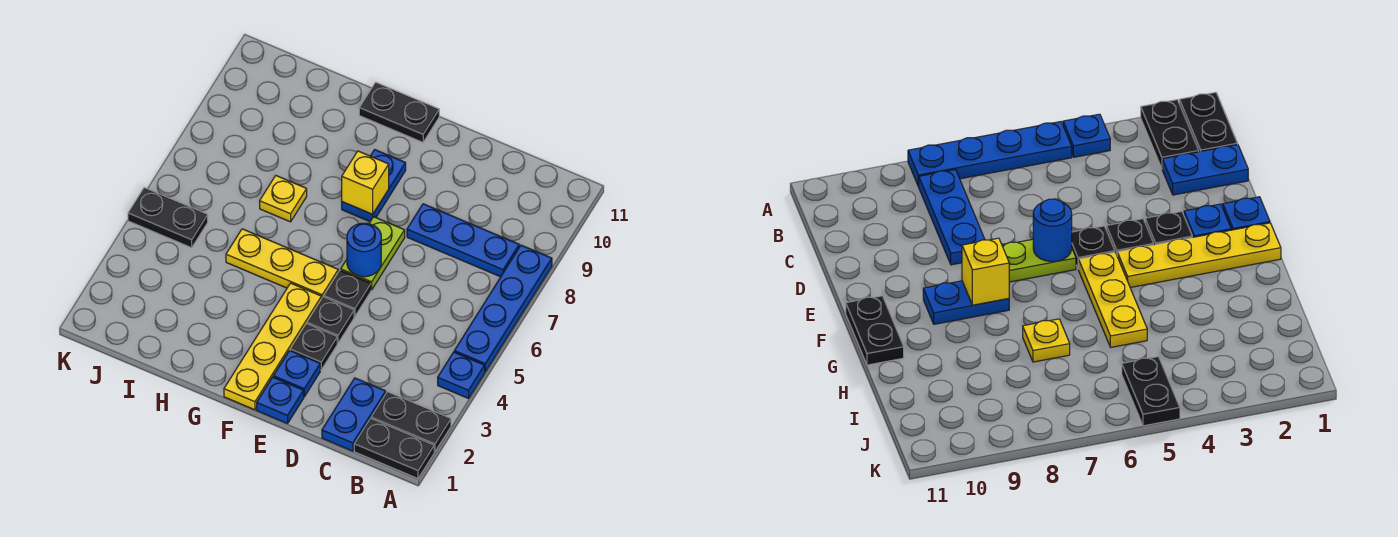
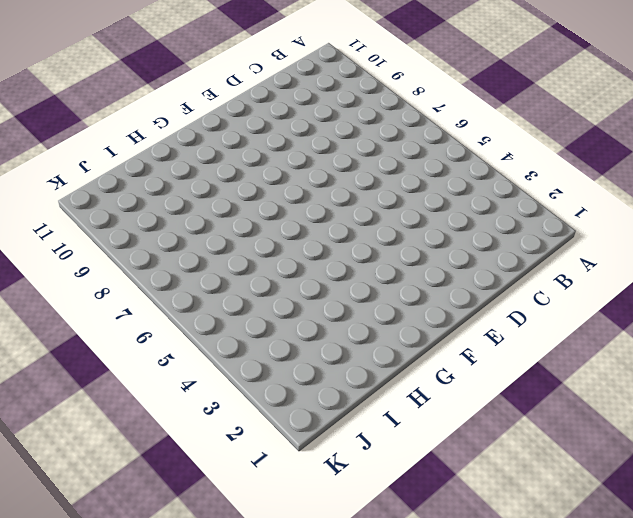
none -> black plate A1:B1 level 1
none -> black plate A2:B2 level 1
none -> blue plate A4 level 1

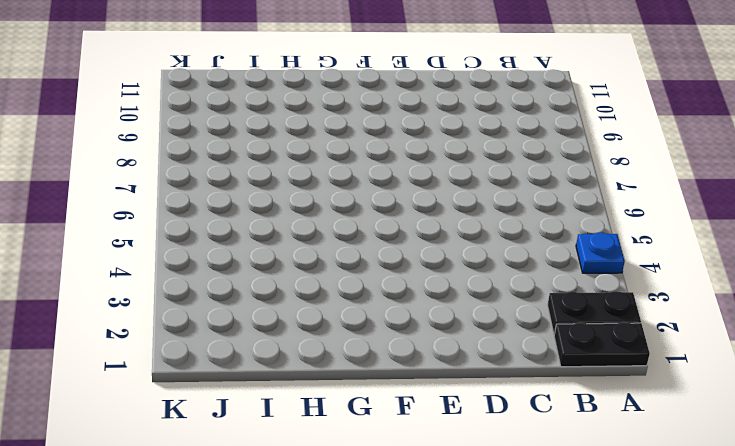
none -> blue plate A5:A8 level 1
none -> blue plate B8:D8 level 1
none -> blue plate C1:C2 level 1

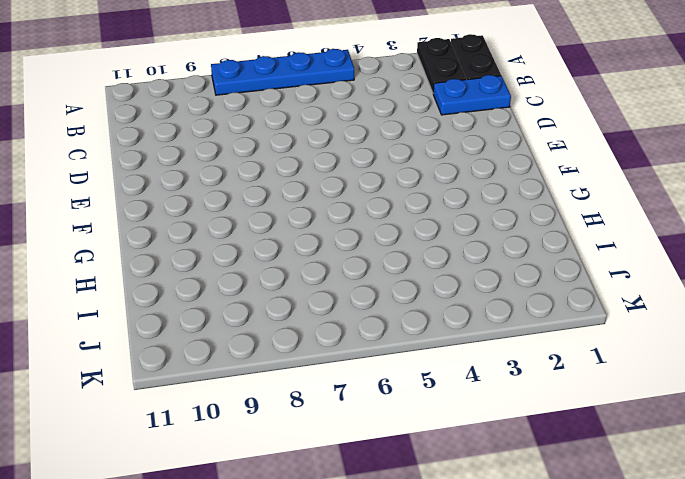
none -> blue plate A4 level 1
none -> blue plate B8:D8 level 1
none -> blue plate E1 level 1

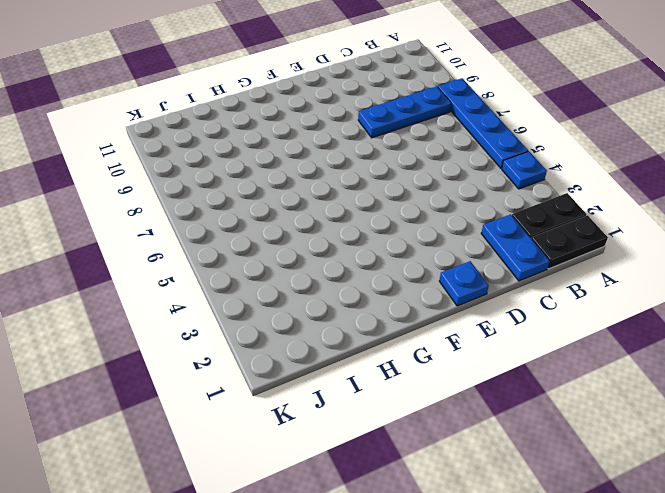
none -> blue plate E2 level 1
none -> black plate E3 level 1
none -> black plate E4 level 1

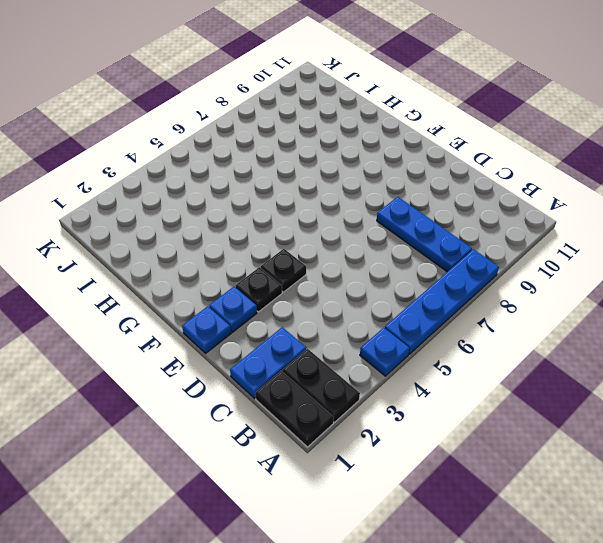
none -> black plate E5 level 1
none -> lime plate E6:E7 level 1
none -> yellow plate F1:F4 level 1

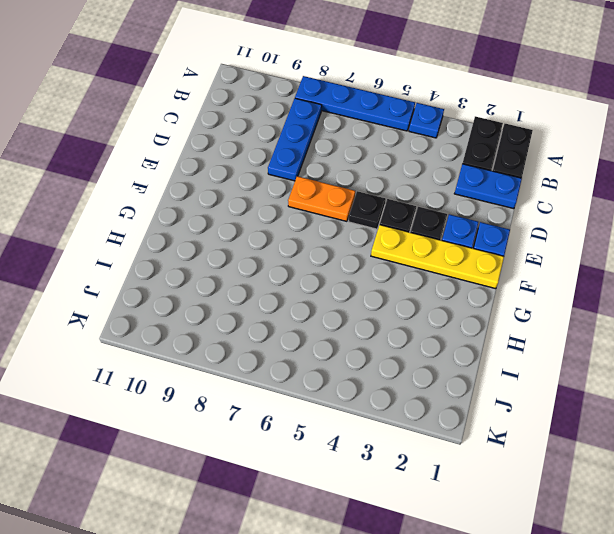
orange plate E6:E7 level 1 -> lime plate E6:E7 level 1
none -> yellow plate F5:H5 level 1
none -> blue plate F8:F9 level 1
none -> black plate F11:G11 level 1

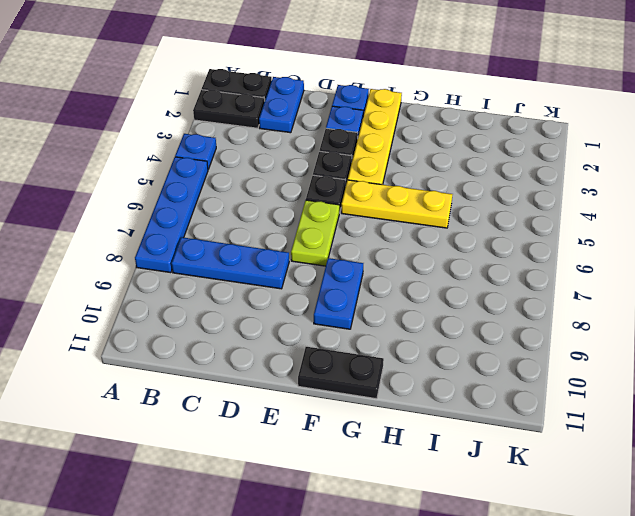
none -> yellow plate H7 level 1
none -> black plate J5:K5 level 1
none -> blue round brick E6 level 2

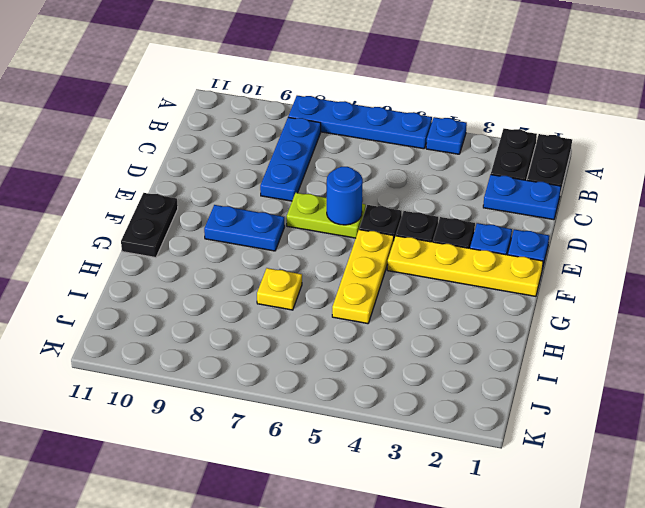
none -> black plate J5:K5 level 1
none -> yellow brick F8 level 2

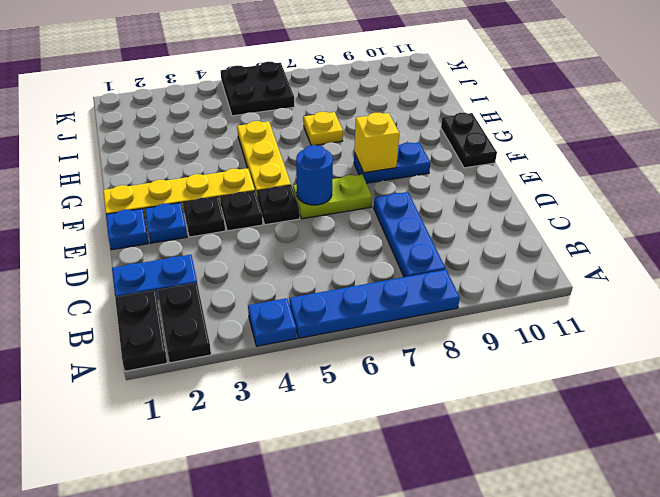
black plate J5:K6 level 1 -> black plate J5:K5 level 1

